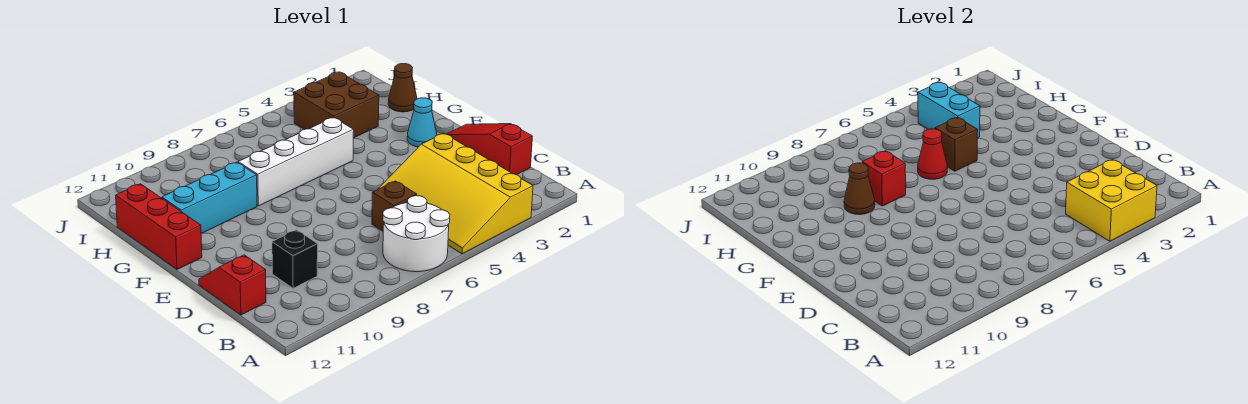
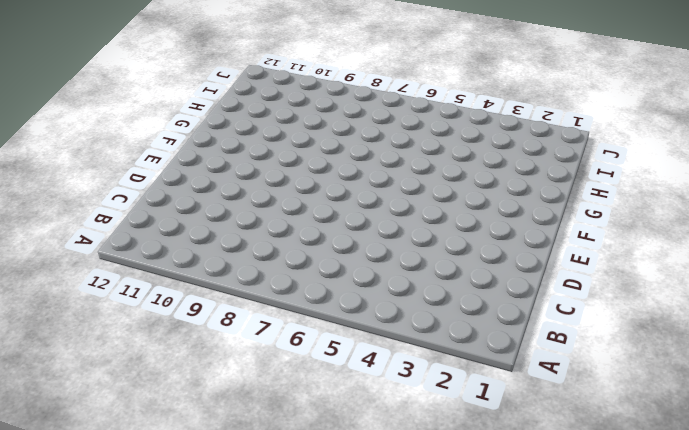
none -> yellow slope A3:D5 level 1 top 3
none -> white round brick A6:B7 level 1
none -> red slope C1:E1 level 1 top C

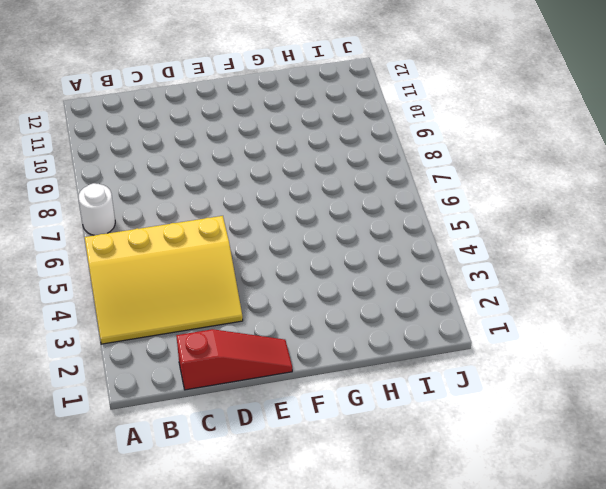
yellow slope A3:D5 level 1 top 5 -> yellow slope A3:D5 level 1 top 3
white round brick A7 level 1 -> white round brick A6:B7 level 1
none -> brown brick C6 level 1
none -> black brick C10 level 1
none -> red slope C12:D12 level 1 top C

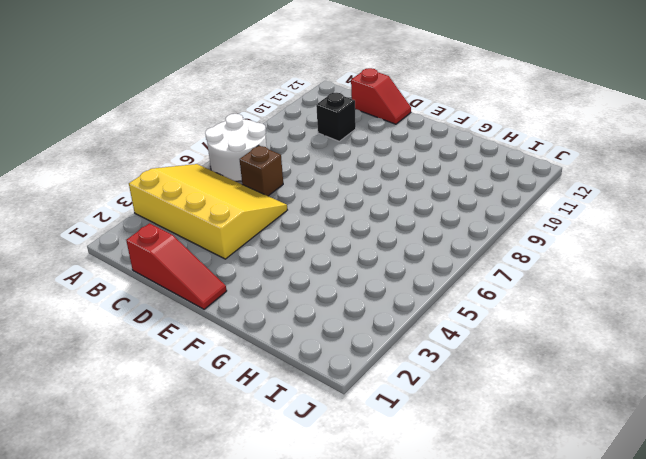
none -> cyan cone F2 level 1
none -> red brick F12:H12 level 1
none -> white brick G5:G8 level 1

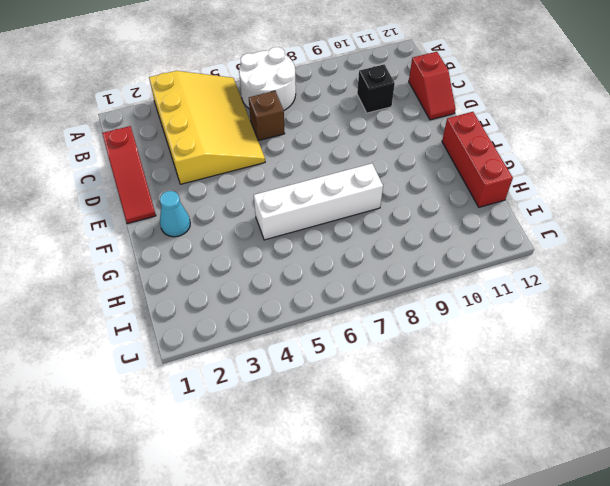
none -> cyan brick G9:G11 level 1
none -> brown cone H1 level 1
none -> brown brick H3:I4 level 1

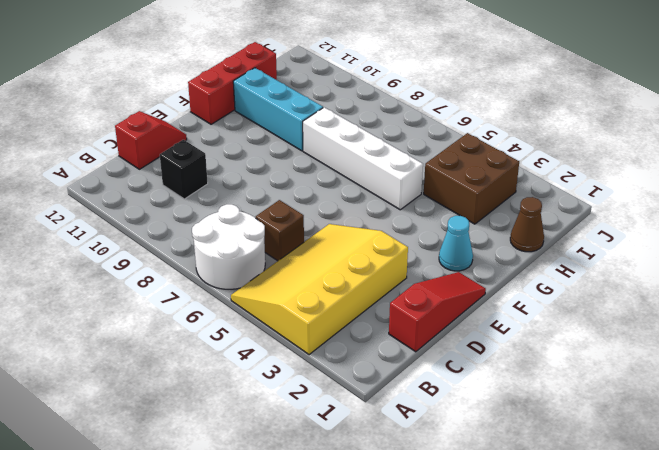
none -> yellow brick A3:B4 level 2
none -> brown brick G5 level 2
none -> red cone G6 level 2

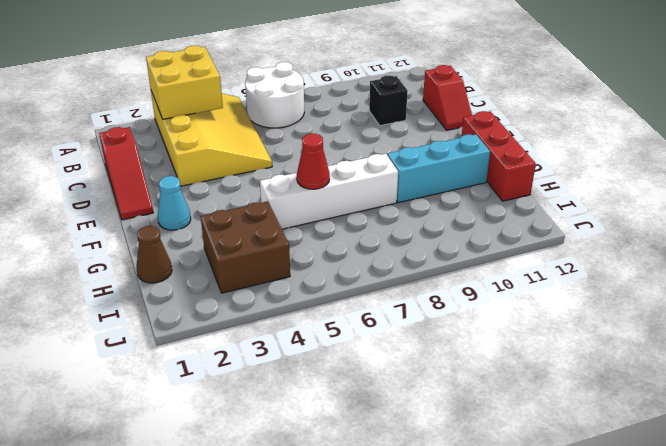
none -> brown brick C6 level 1
none -> brown brick G5 level 2
none -> red brick G8 level 2

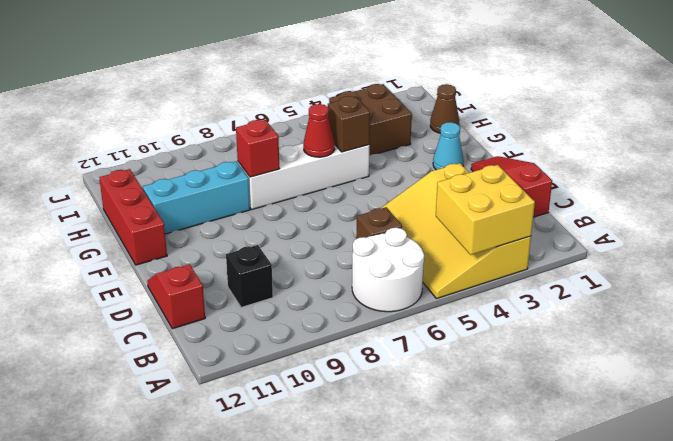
none -> brown cone G9 level 2
none -> cyan brick H4:I4 level 2

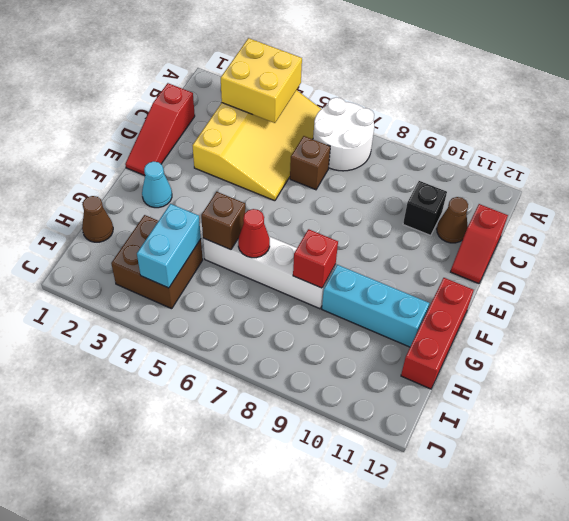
brown cone C11 level 1 -> brown cone G9 level 2

